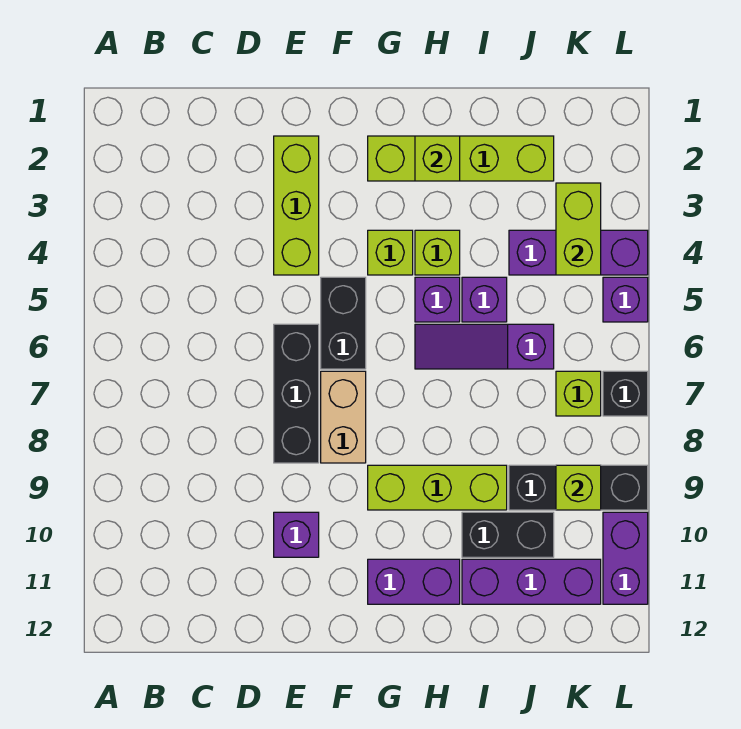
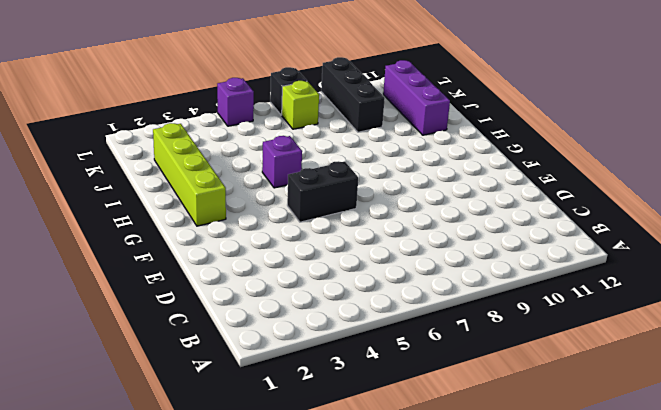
none -> lime brick E2:E4 level 1
none -> black brick E6:E8 level 1
none -> purple brick E10 level 1

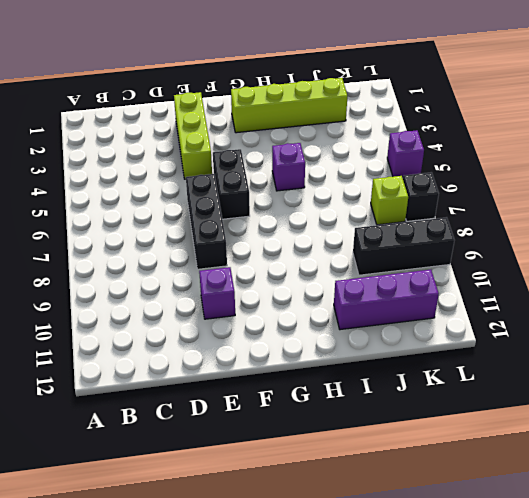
none -> tan brick F7:F8 level 1
none -> lime brick G4 level 1
none -> lime brick G9:I9 level 1

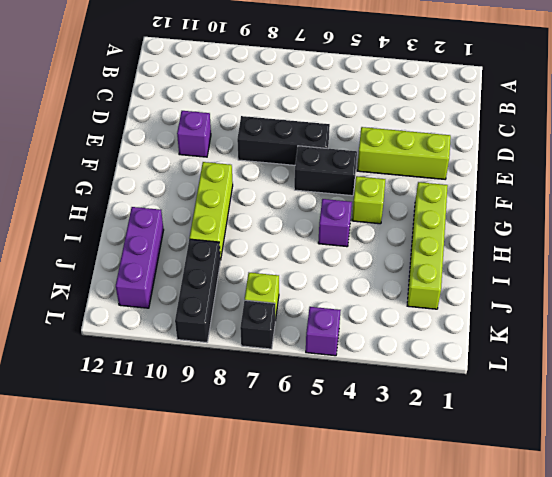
none -> tan brick F7:F8 level 1
none -> purple brick G11:H11 level 1
none -> lime brick H4 level 1

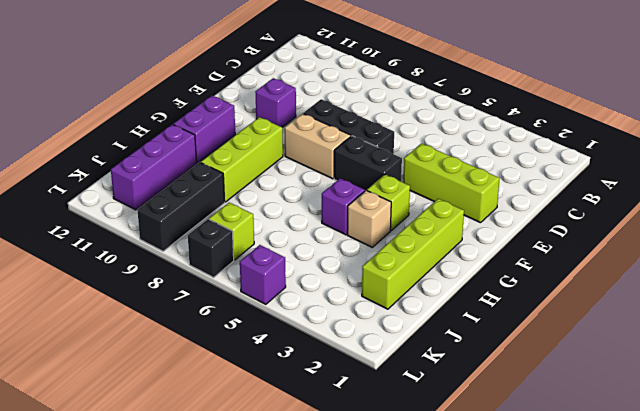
tan brick H4 level 1 -> lime brick H4 level 1
none -> purple slope H6:J6 level 1 top J
none -> purple brick I5 level 1
none -> black brick I10:J10 level 1

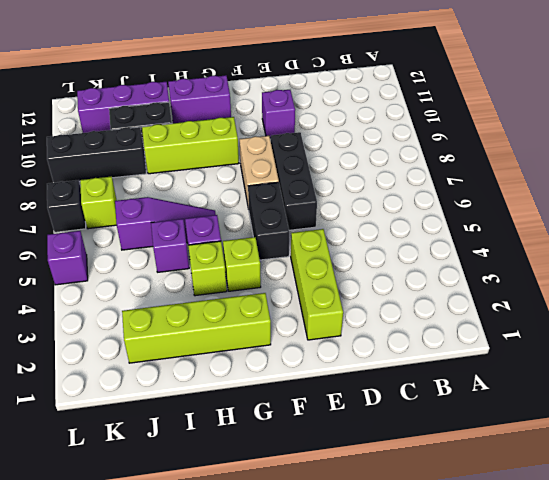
none -> purple brick J4:L4 level 1
none -> purple brick L10:L11 level 1
none -> lime brick H2 level 2

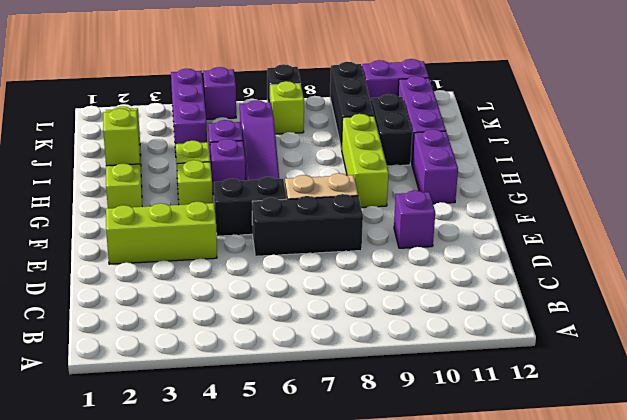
none -> lime brick K3:K4 level 2
none -> lime brick K9 level 2

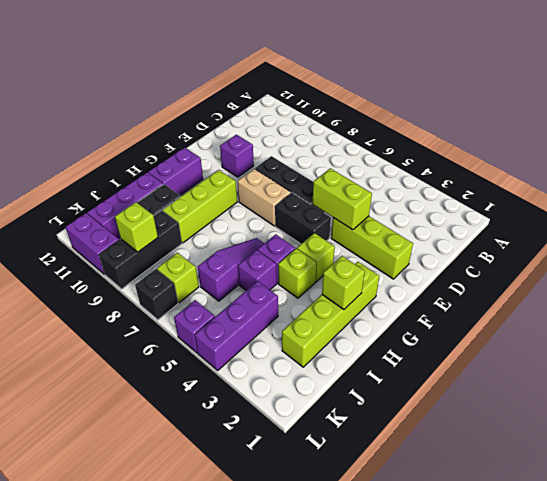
lime brick E4:E5 level 2 -> lime brick K3:K4 level 2

